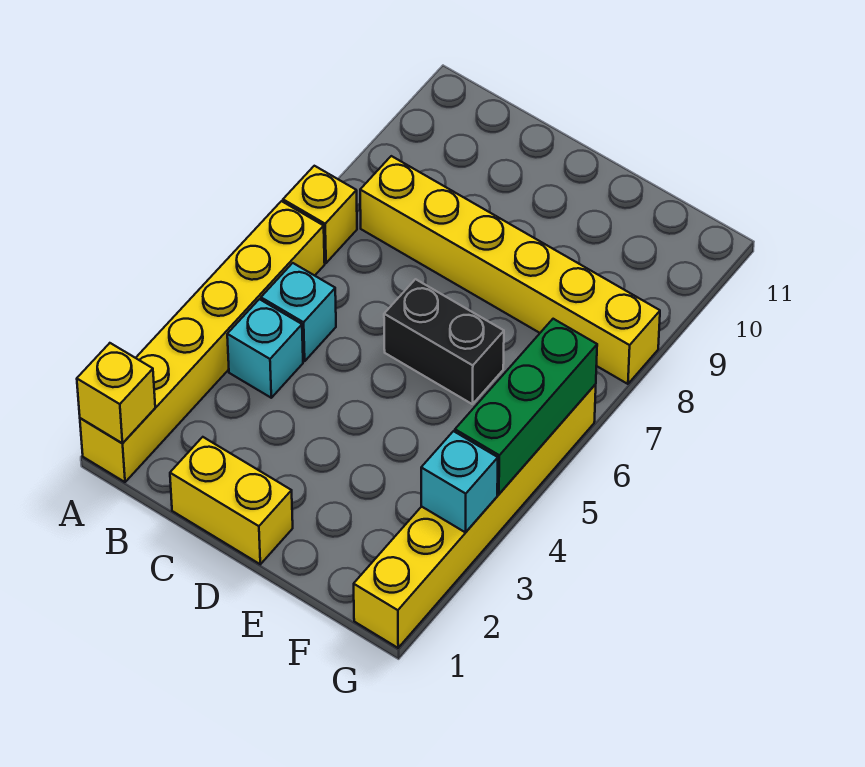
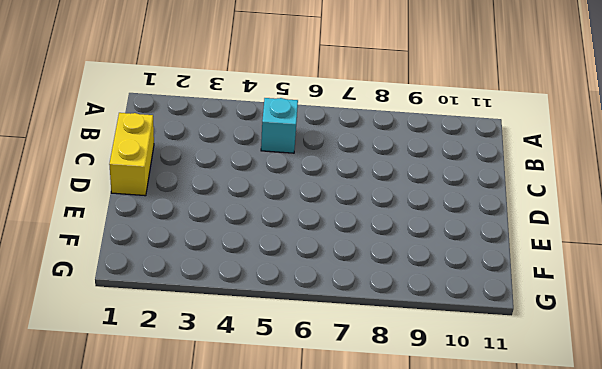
none -> yellow brick A1:A6 level 1
none -> yellow brick A7 level 1

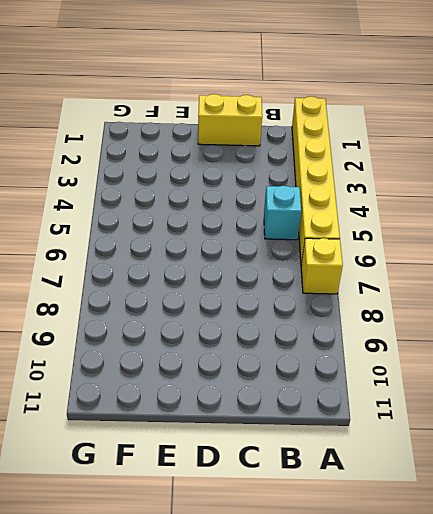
none -> cyan brick B4 level 1
none -> yellow brick B8:G8 level 1

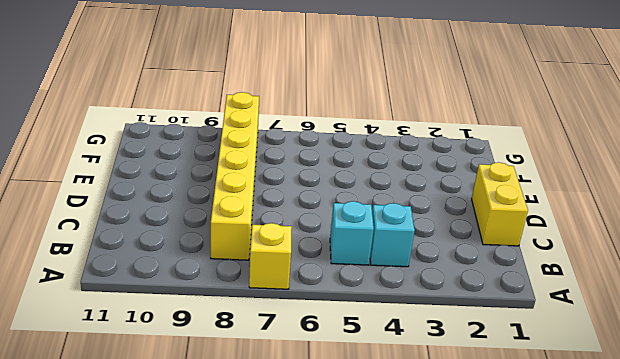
none -> yellow brick A1:A6 level 1
none -> black brick D6:E6 level 1

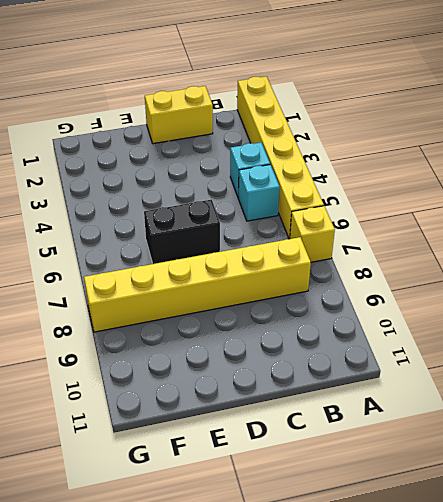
none -> yellow brick G1:G6 level 1
none -> yellow brick A1 level 2

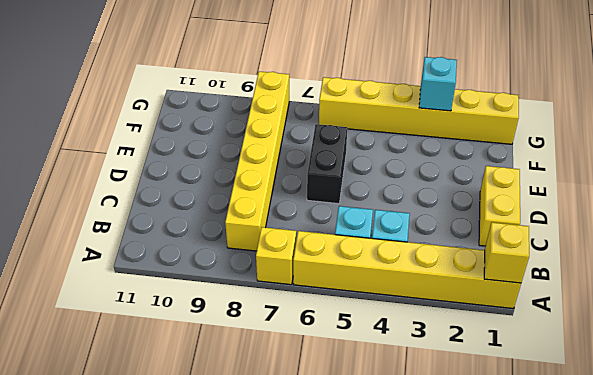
none -> green brick G4:G6 level 2

